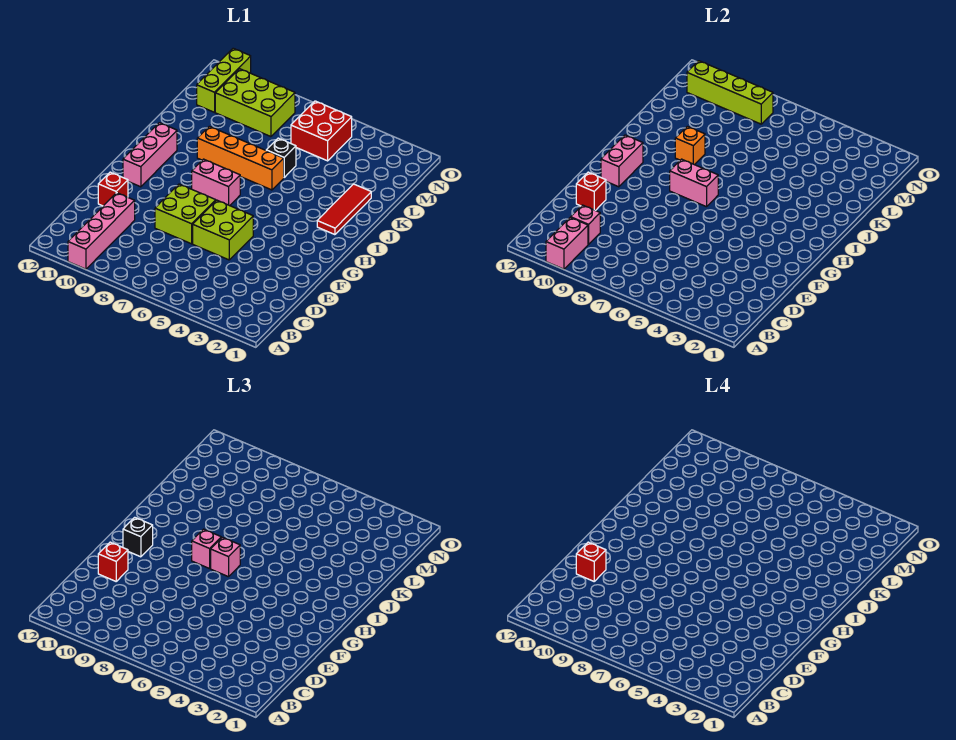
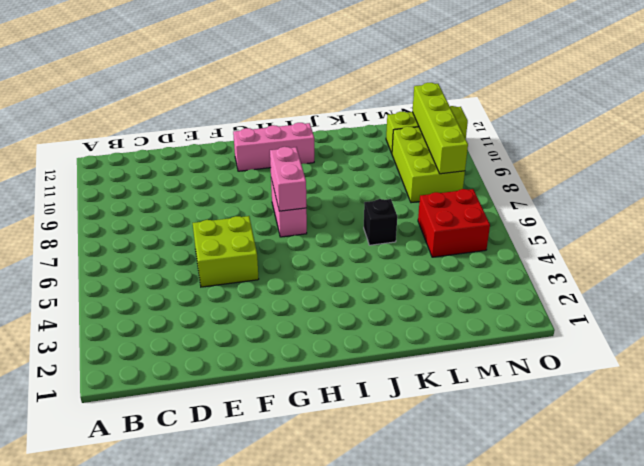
none -> pink brick A10:D10 level 1
none -> lime brick E7:F8 level 1
none -> red brick E11 level 1

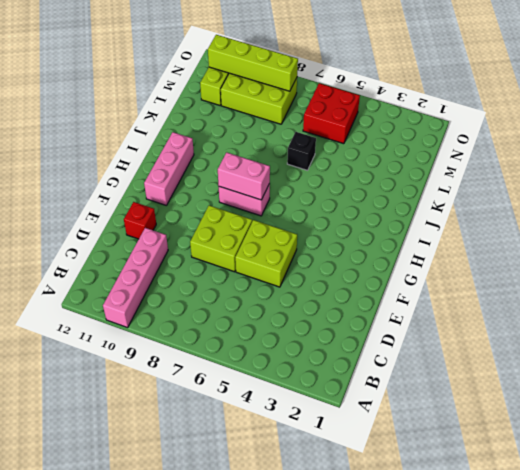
none -> red tile I2:K2 level 1
none -> orange brick J6:J9 level 1
none -> pink brick A10:B10 level 2

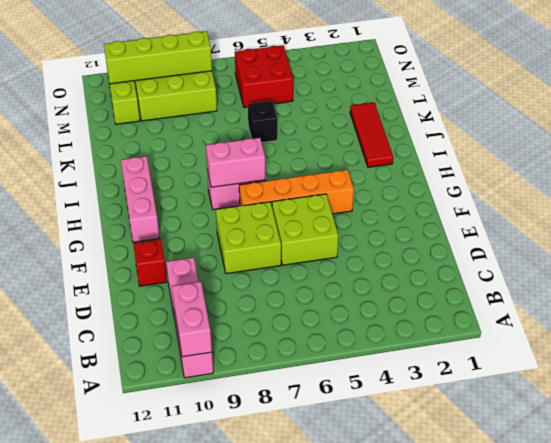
orange brick G4:G7 level 1 -> orange brick J6:J9 level 1
none -> pink brick C10 level 2
none -> red brick E11 level 2
none -> pink brick G11:H11 level 2

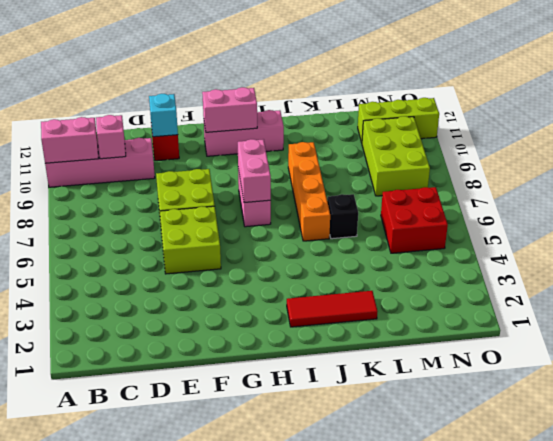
cyan brick E11 level 2 -> red brick E11 level 2
none -> orange brick J9 level 2
none -> lime brick N8:N11 level 2
none -> red brick E11 level 3

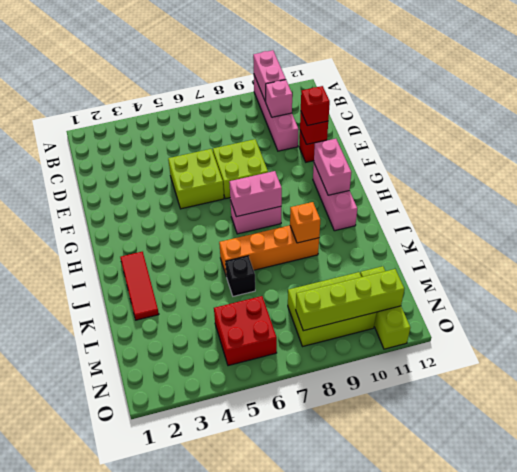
none -> black brick G11 level 3
none -> pink brick H7 level 3
none -> pink brick H8 level 3

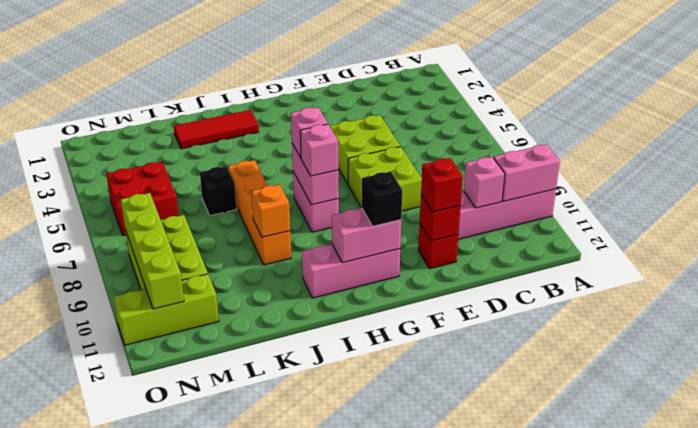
none -> red brick E11 level 4

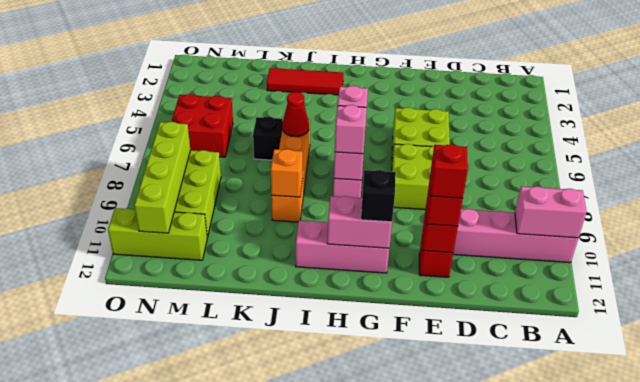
red cone J6 level 2 -> none
none -> pink brick C10 level 2

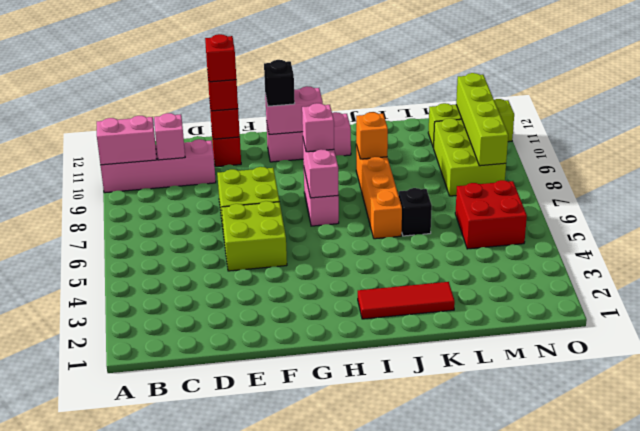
none -> pink brick H7 level 3

